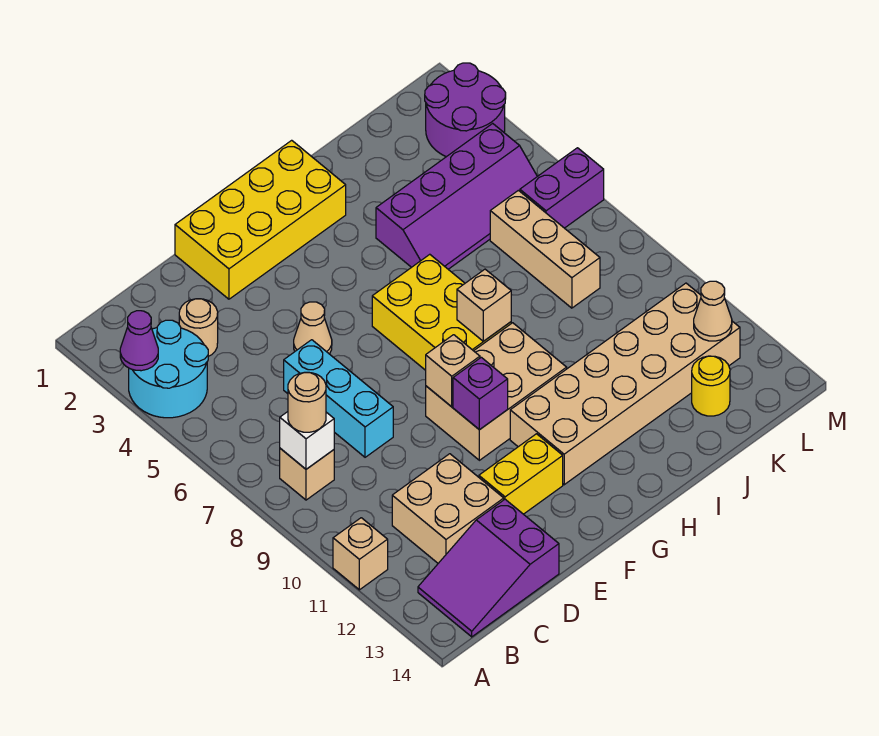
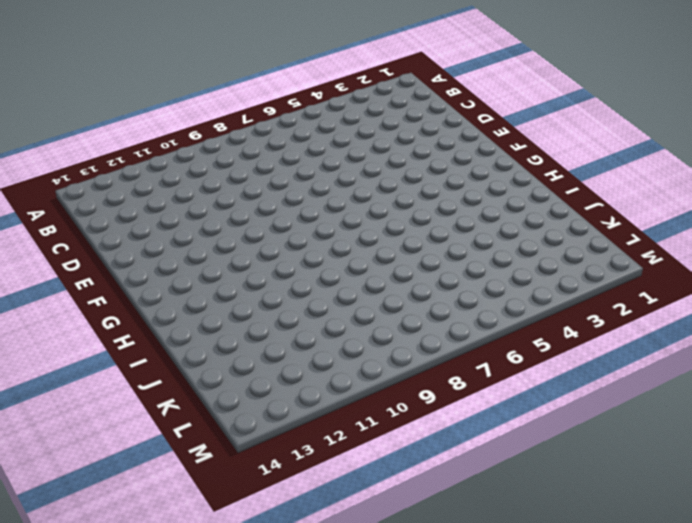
none -> cyan round brick A3:B4 level 1
none -> tan brick A11 level 1
none -> tan brick B8 level 1

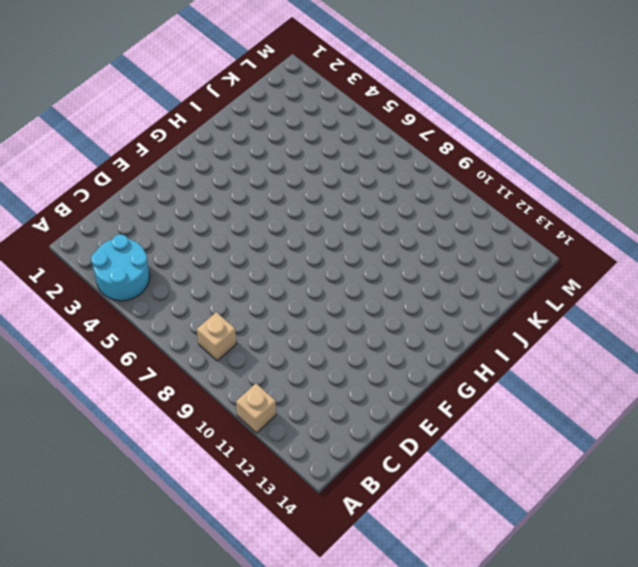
none -> purple slope B13:D14 level 1 top D
none -> tan round brick C3 level 1
none -> tan brick C11:D12 level 1

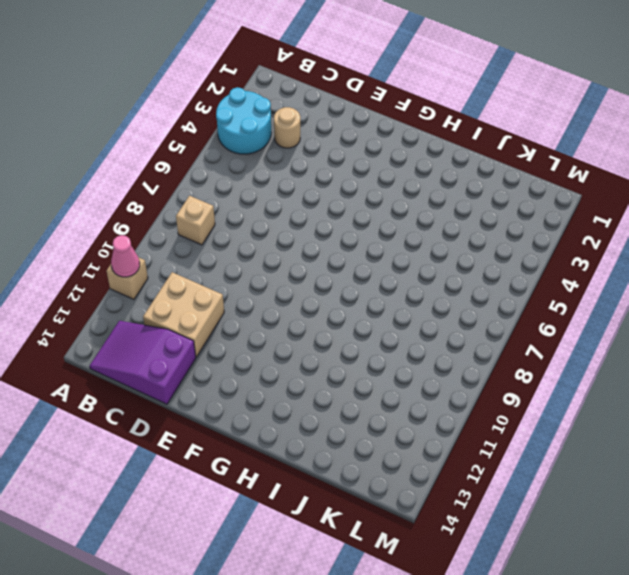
pink cone A11 level 2 -> none
none -> cyan brick D6:D8 level 1
none -> yellow brick E1:H2 level 1
none -> tan cone E5 level 1

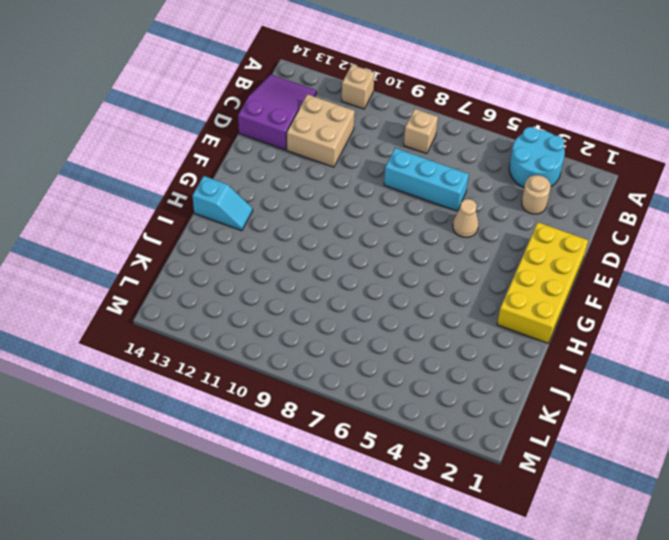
cyan slope H13:H14 level 1 top 14 -> none
none -> yellow brick E12:F12 level 1
none -> tan brick F9:H10 level 1
none -> yellow brick G6:H8 level 1

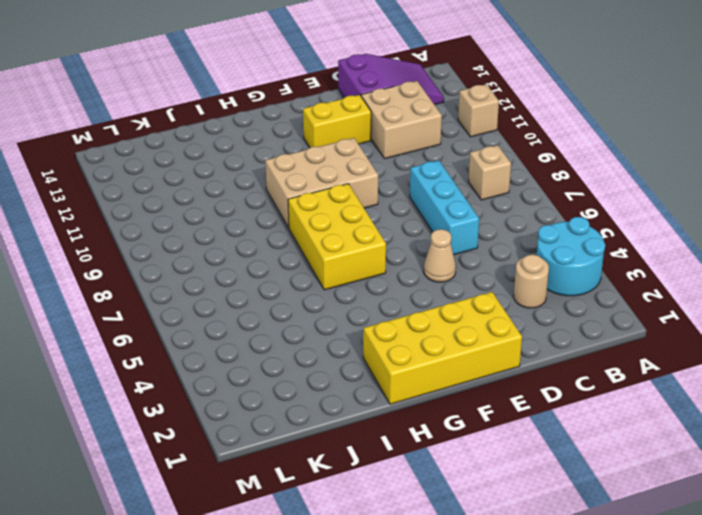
none -> tan brick G11:L12 level 1
none -> purple slope I4:L5 level 1 top 4
none -> tan brick K6:K8 level 1

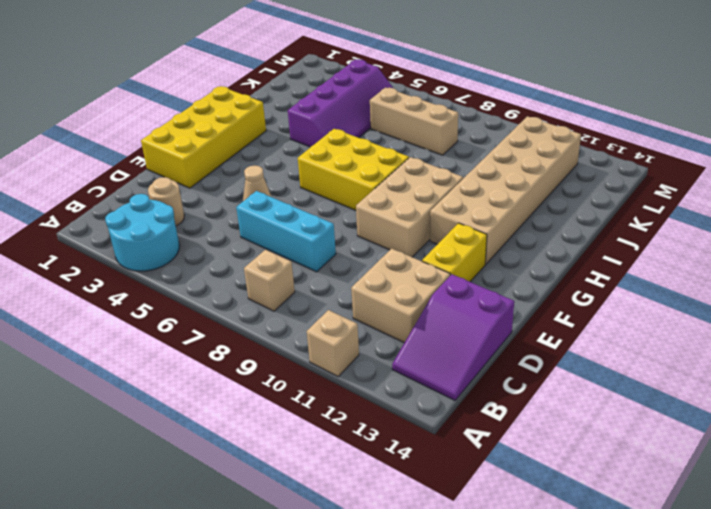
none -> yellow round brick K13 level 1
none -> purple round brick L2:M3 level 1
none -> purple brick L6:M6 level 1

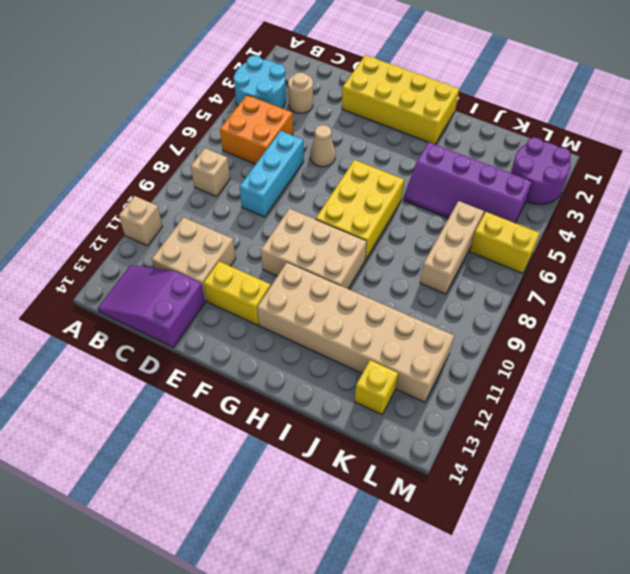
orange brick B5:C6 level 1 -> none
yellow brick K13 level 1 -> yellow round brick K13 level 1
yellow brick L6:M6 level 1 -> purple brick L6:M6 level 1
none -> purple cone A3 level 2
none -> white brick B8 level 2
none -> tan brick F9 level 2

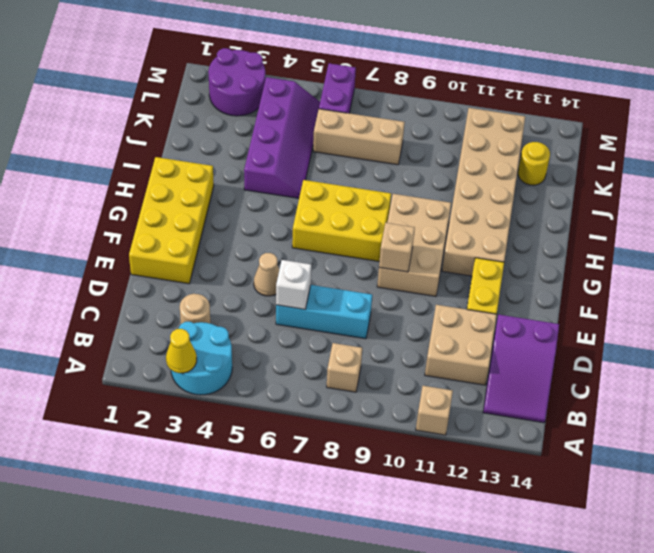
yellow cone A3 level 2 -> purple cone A3 level 2
white brick D6 level 2 -> white brick B8 level 2
none -> purple brick F10 level 2
none -> tan brick H8 level 2
none -> tan cone L12 level 2

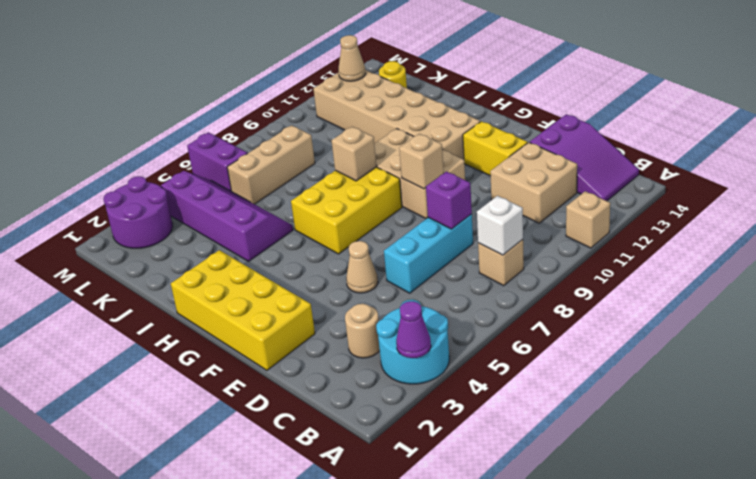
purple brick D8 level 2 -> purple brick F10 level 2
none -> tan round brick B8 level 3

